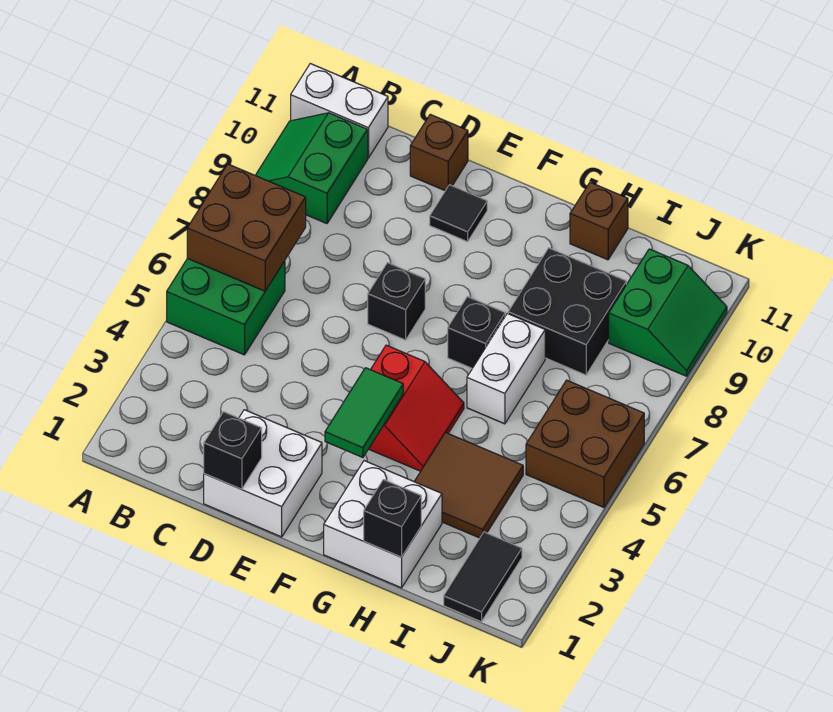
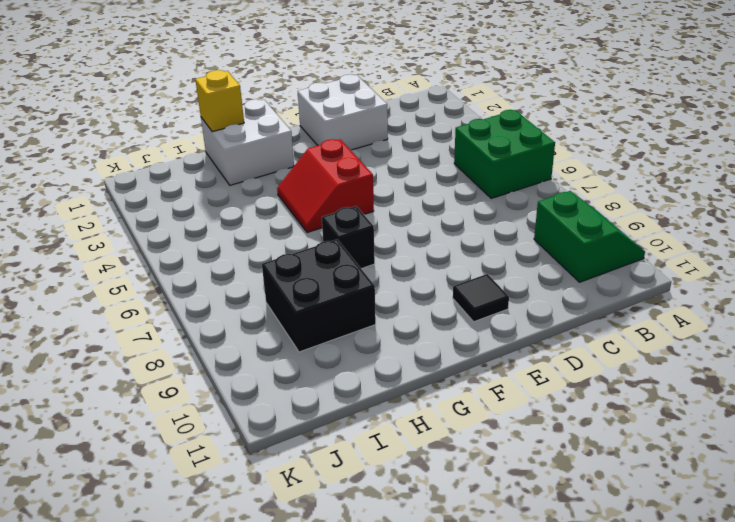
yellow brick H1 level 2 -> black brick H1 level 2
none -> white brick A11:B11 level 1
none -> brown brick D11 level 1
none -> black brick E7 level 1

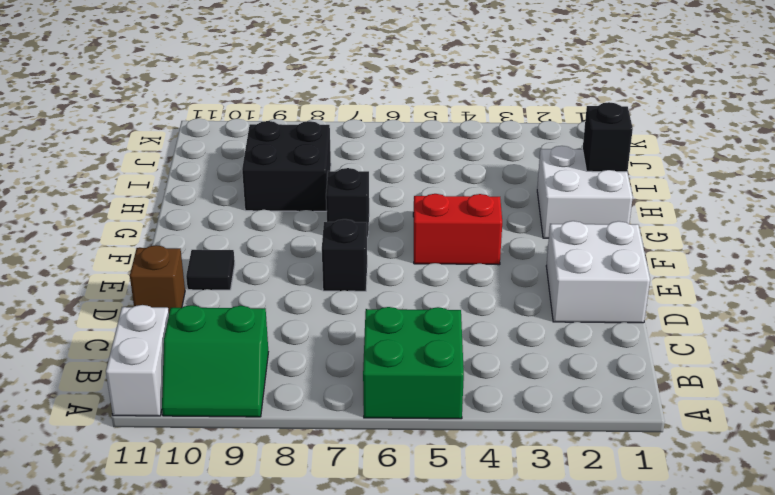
none -> brown tile H3:I4 level 1
none -> white brick H6:H7 level 1
none -> brown brick H11 level 1

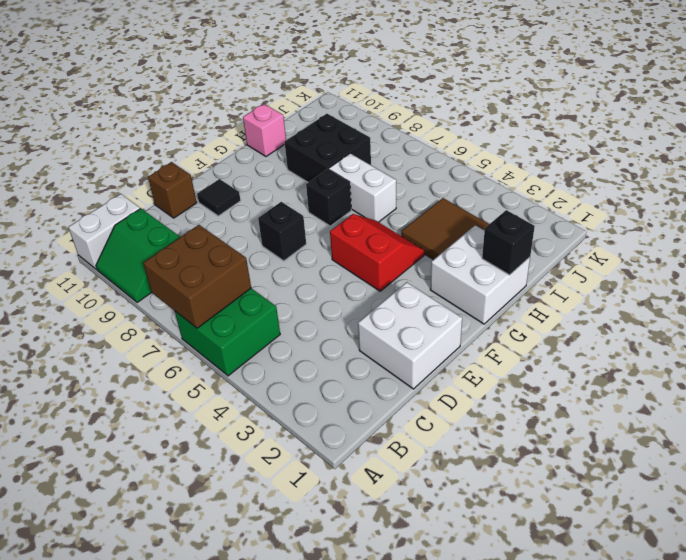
pink brick H11 level 1 -> brown brick H11 level 1
none -> black tile J1:J2 level 1
none -> brown brick J5:K6 level 1
none -> green slope J9:K10 level 1 top J

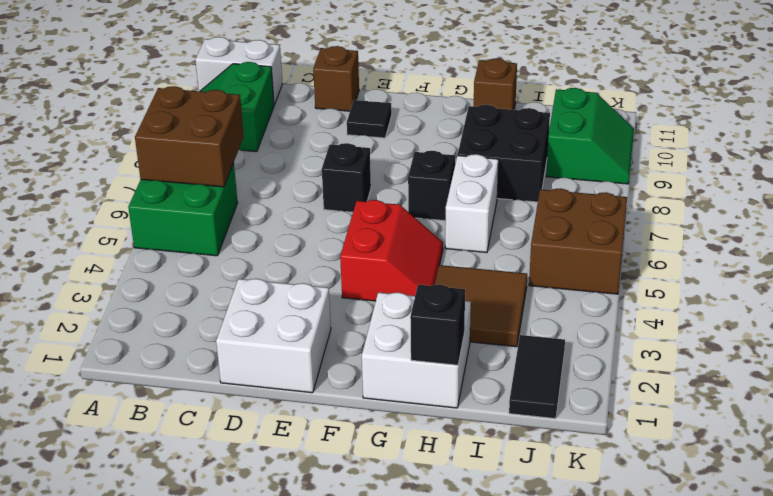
none -> black brick D1 level 2
none -> green tile F3:F4 level 2

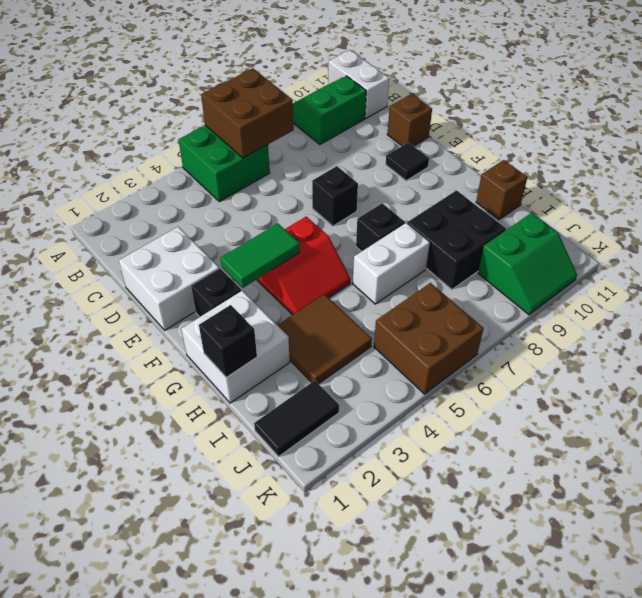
black brick F2 level 1 -> black brick D1 level 2

